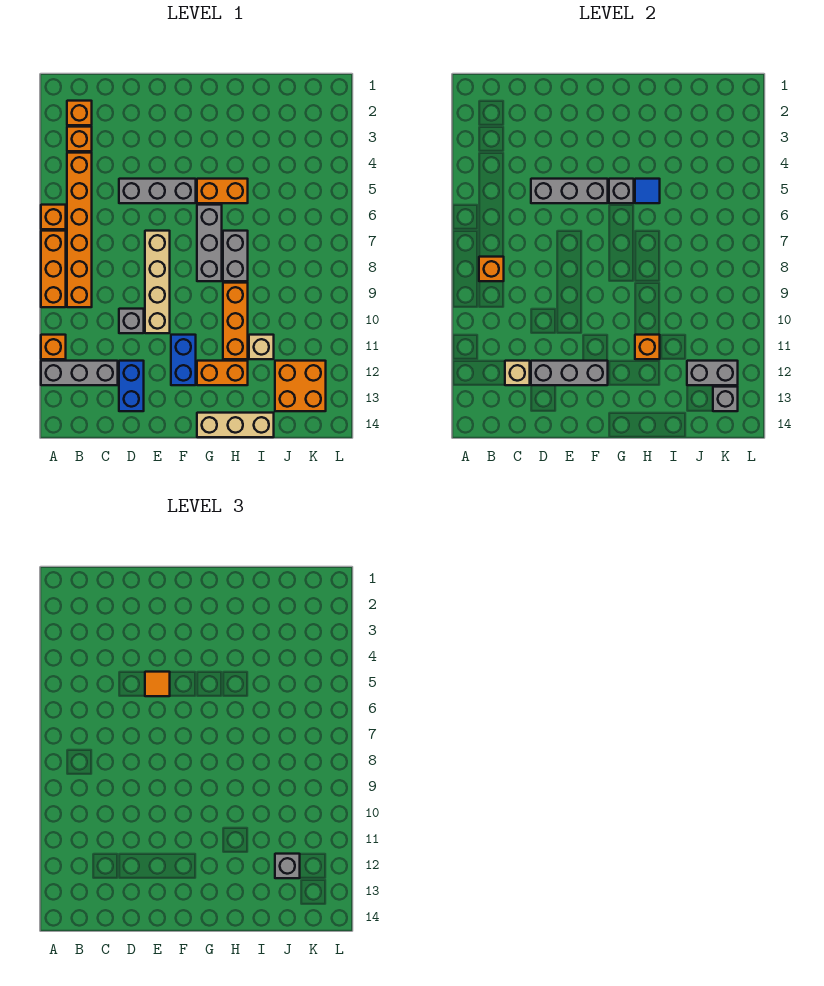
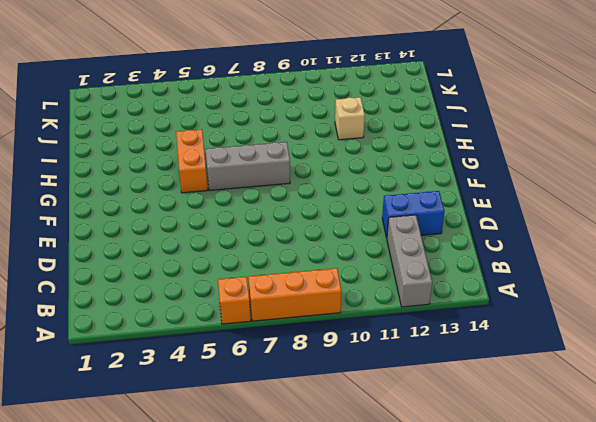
none -> orange brick A11 level 1
none -> orange brick B2 level 1
none -> orange brick B3 level 1
none -> orange brick B4:B9 level 1

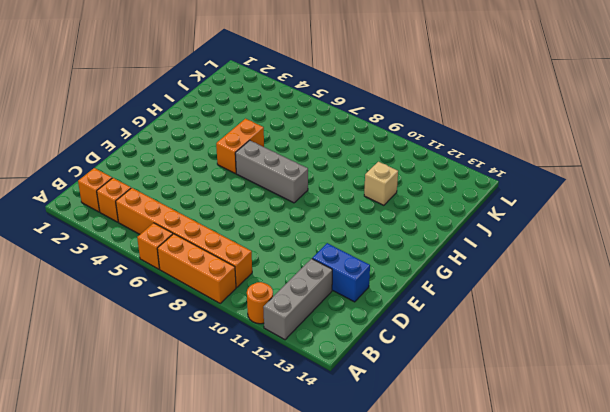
orange round brick A11 level 1 -> orange brick A11 level 1
none -> grey brick D5:F5 level 1
none -> grey brick D10 level 1
none -> tan brick E7:E10 level 1
none -> blue brick F11:F12 level 1

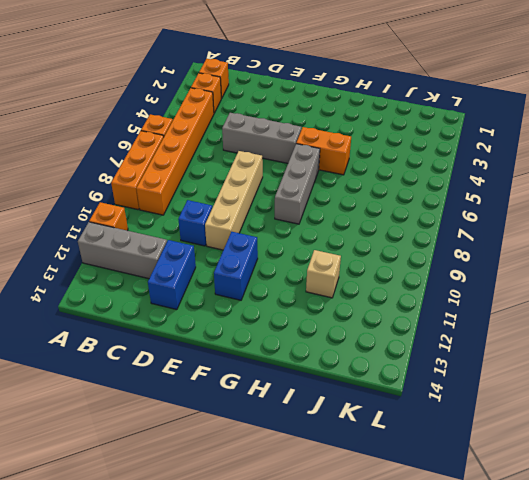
blue brick D10 level 1 -> grey brick D10 level 1
none -> orange brick G12:H12 level 1
none -> tan brick G14:I14 level 1
none -> grey brick H7:H8 level 1
none -> orange brick H9:H11 level 1

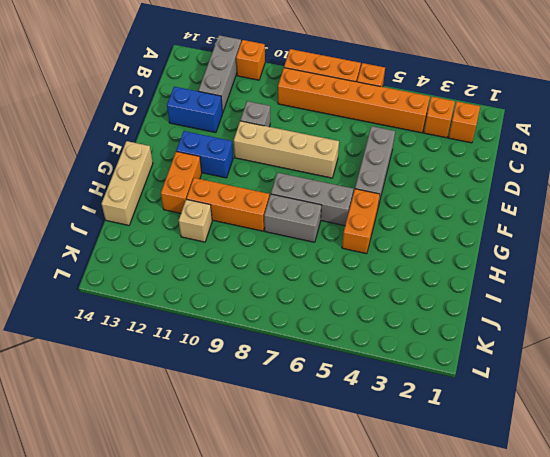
none -> orange brick J12:K13 level 1
none -> orange brick B8 level 2
none -> tan brick C12 level 2
none -> grey brick D5:F5 level 2

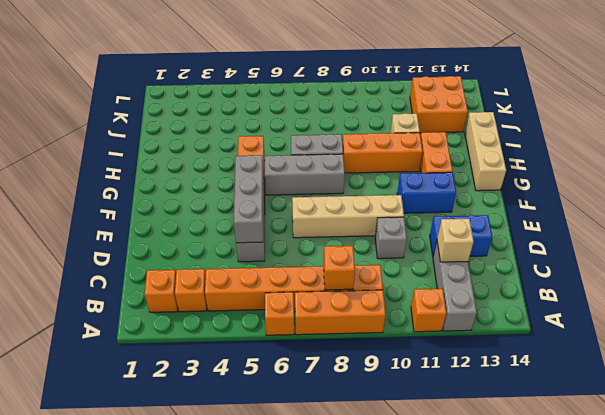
none -> grey brick D12:F12 level 2
none -> grey brick G5 level 2
none -> blue tile H5 level 2
none -> orange brick H11 level 2

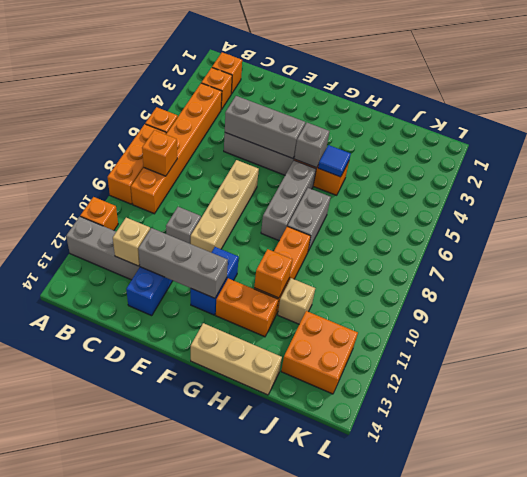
none -> grey brick J12:K12 level 2
none -> grey brick K13 level 2
none -> orange tile E5 level 3
none -> grey brick J12 level 3

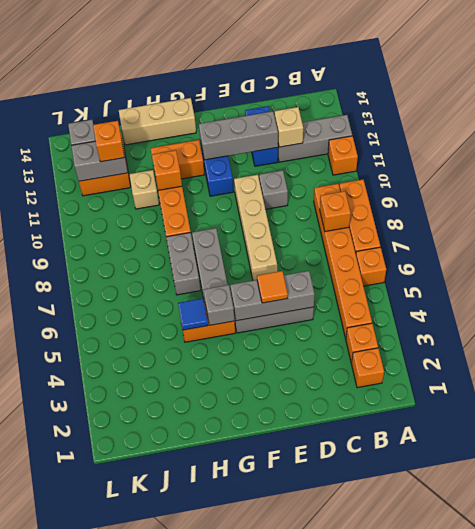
orange brick J12 level 3 -> grey brick J12 level 3

